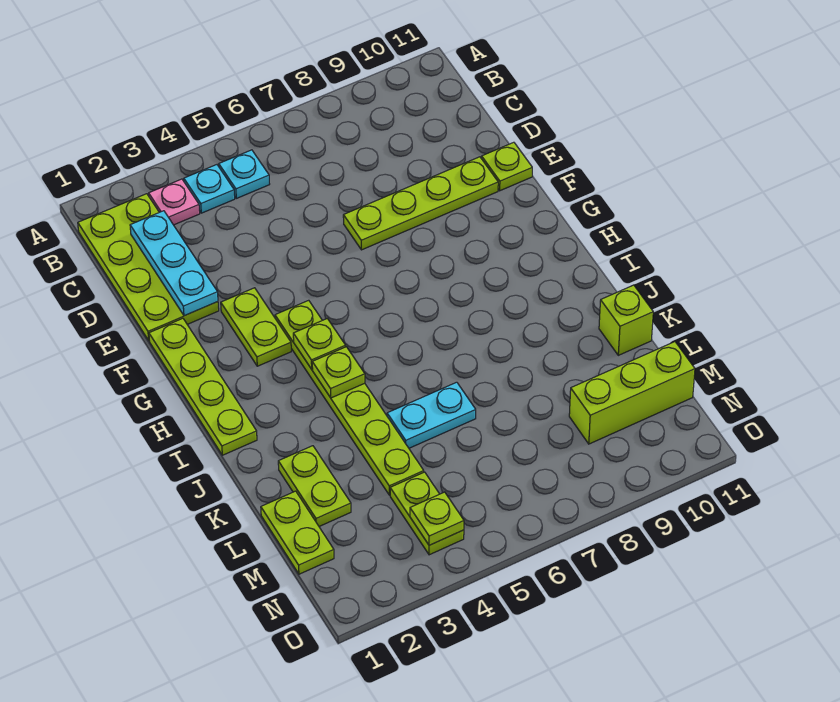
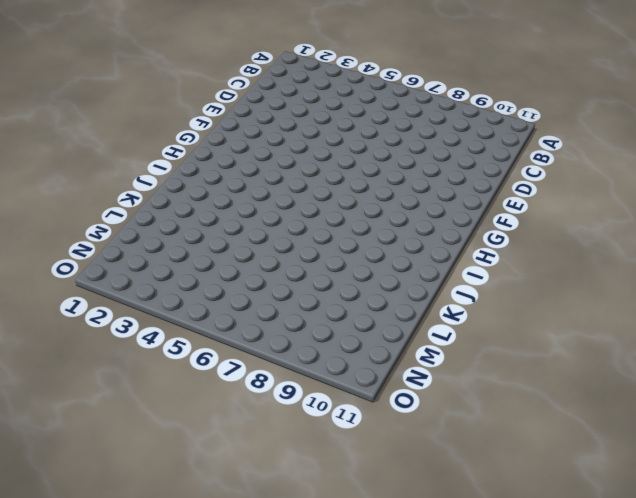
none -> lime plate B1:E2 level 1
none -> pink plate B3 level 1
none -> cyan plate B4 level 1

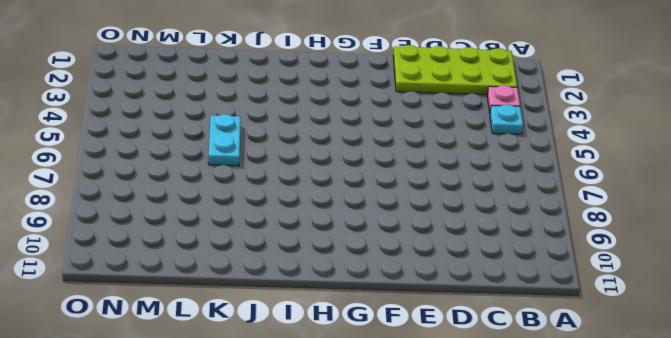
none -> cyan plate B5 level 1
none -> lime plate E7:E10 level 1
none -> lime plate E11 level 1

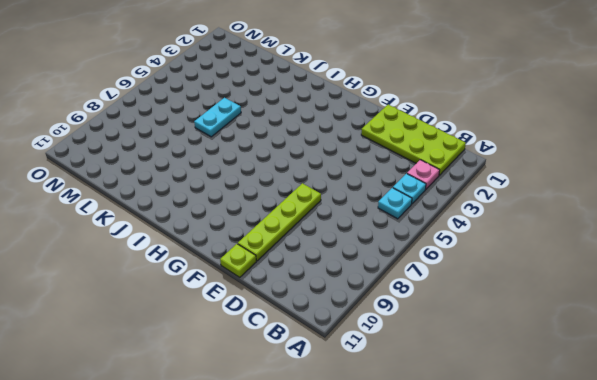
none -> lime plate F1:I1 level 1
none -> lime plate F3:G3 level 1
none -> lime plate G4:L4 level 1

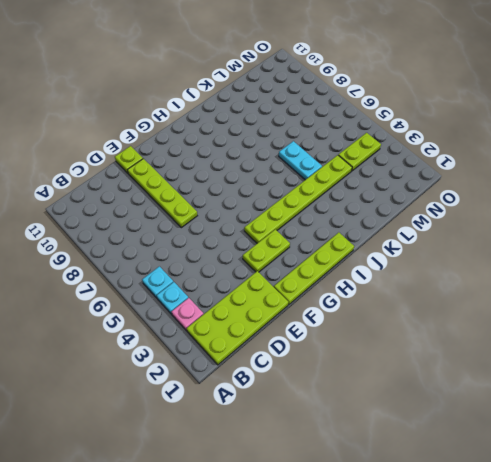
none -> lime plate K2:L2 level 1
none -> lime brick K11 level 1
none -> lime plate L1:M1 level 1

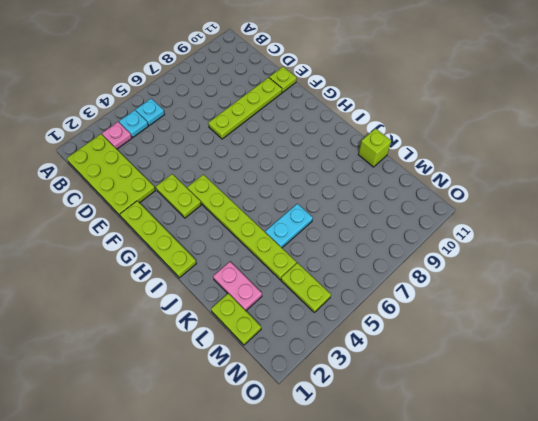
pink plate K2:L2 level 1 -> lime plate K2:L2 level 1
none -> lime brick M9:M11 level 1
none -> cyan plate C2:E2 level 2
none -> lime plate H4 level 2

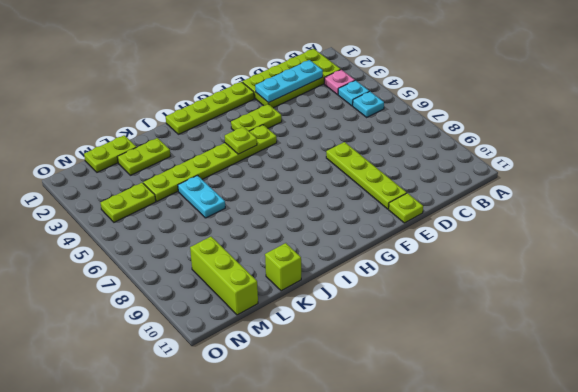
none -> lime plate I4 level 2
none -> lime plate N4 level 2

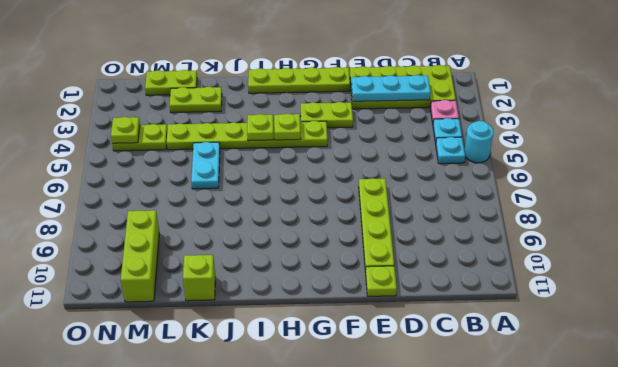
cyan round brick A5 level 1 -> none

